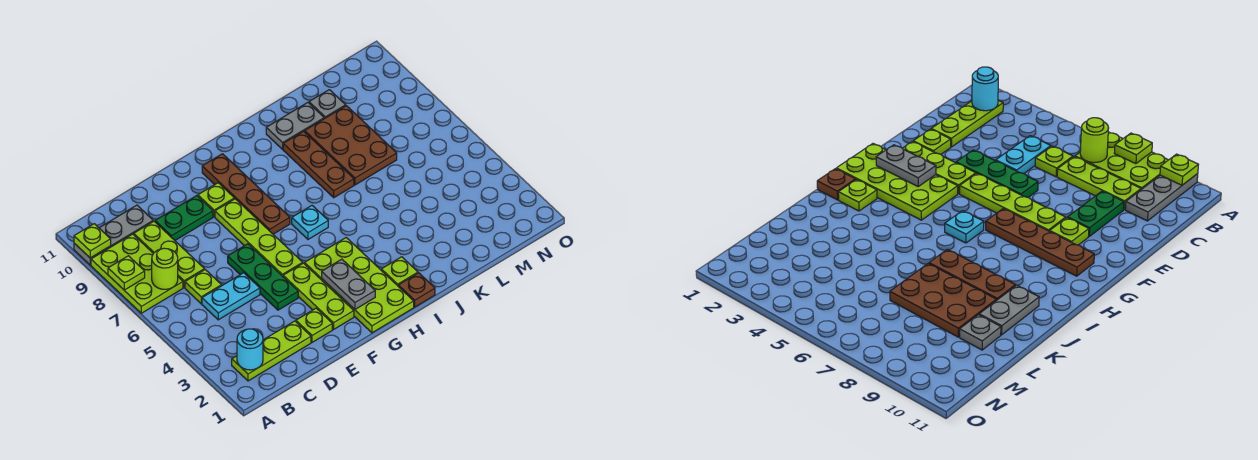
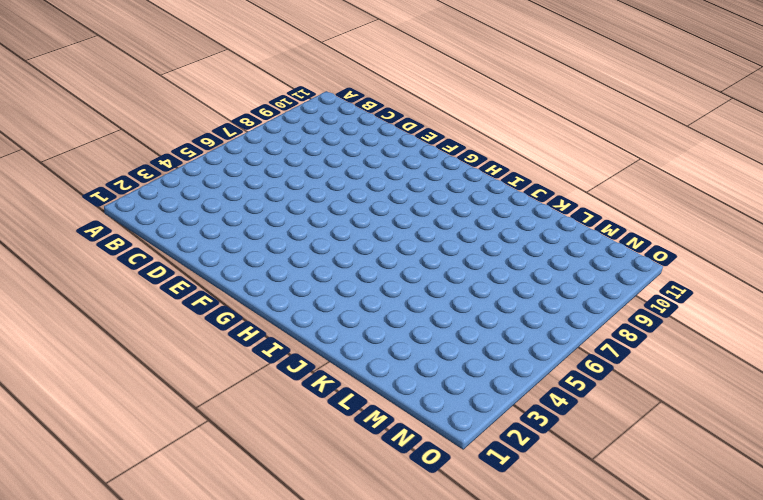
none -> lime plate A7:B9 level 1
none -> grey plate A10:C10 level 1
none -> lime plate B2:D2 level 1

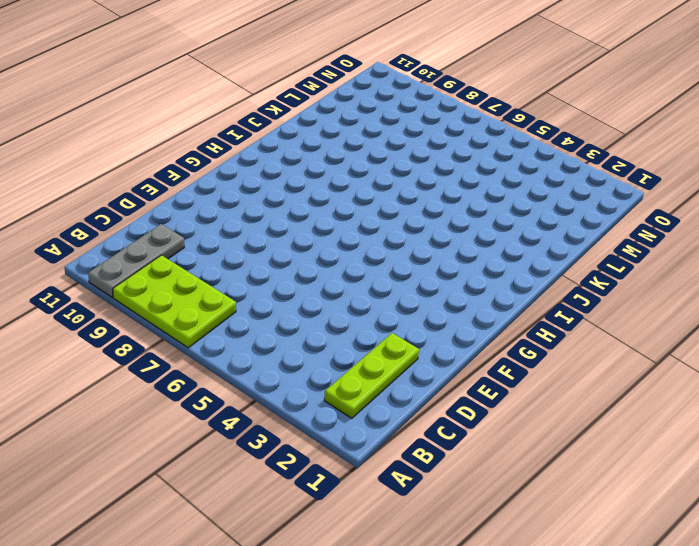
none -> cyan plate C5:D5 level 1
none -> lime plate C6 level 1
none -> lime plate C7:C9 level 1

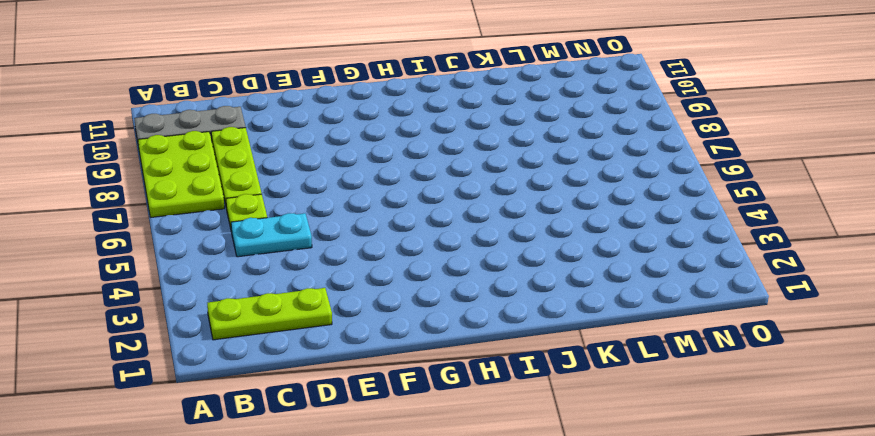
none -> green plate D9:E9 level 1
none -> lime plate E2 level 1
none -> green plate E4:E6 level 1

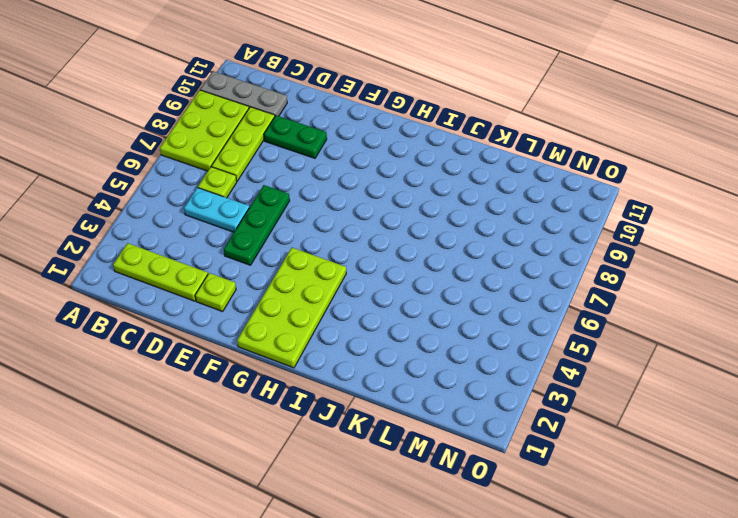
none -> lime plate F2:F4 level 1
none -> lime plate F5:F8 level 1
none -> lime plate F9 level 1

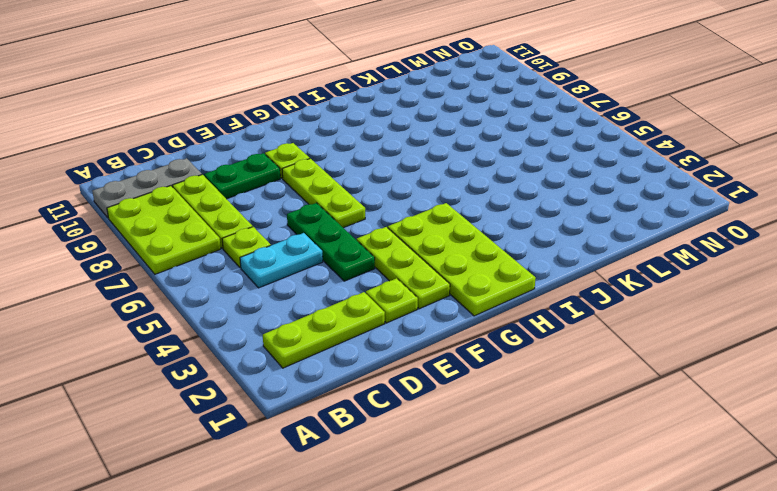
lime plate F6:F8 level 1 -> lime plate F5:F8 level 1
none -> brown plate G7:G10 level 1
none -> cyan plate H6 level 1
none -> brown plate I1 level 1

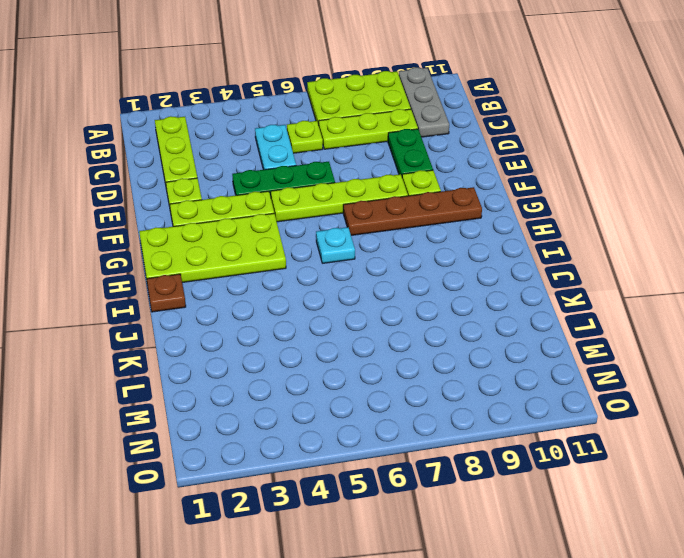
none -> lime plate I2 level 1
none -> brown plate J7:J9 level 1
none -> grey plate J10:K10 level 1

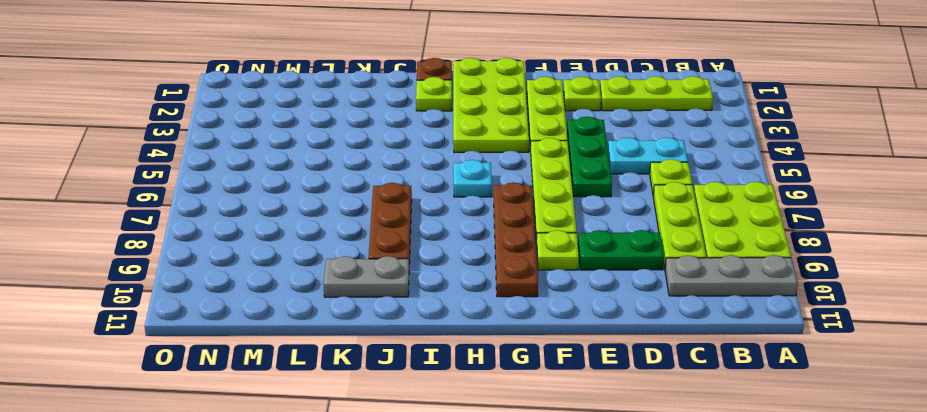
none -> brown plate K7:L9 level 1
none -> grey plate L10 level 1
none -> lime plate A8 level 2

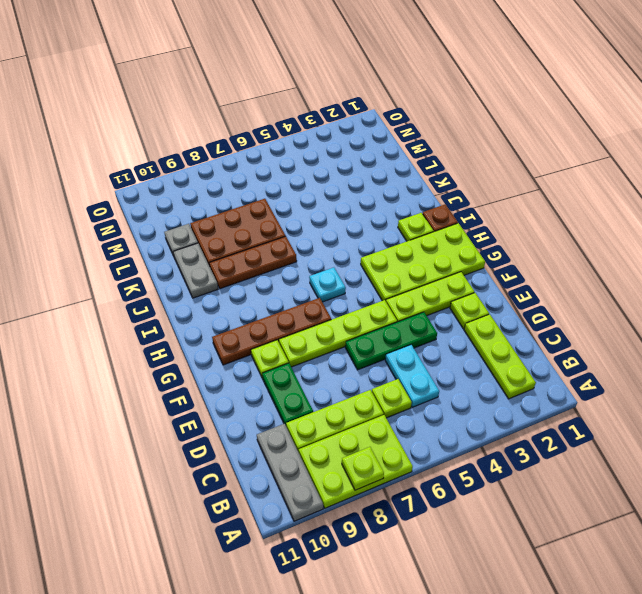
none -> lime plate A10 level 2
none -> cyan round brick B2 level 2
none -> lime round brick B7 level 2

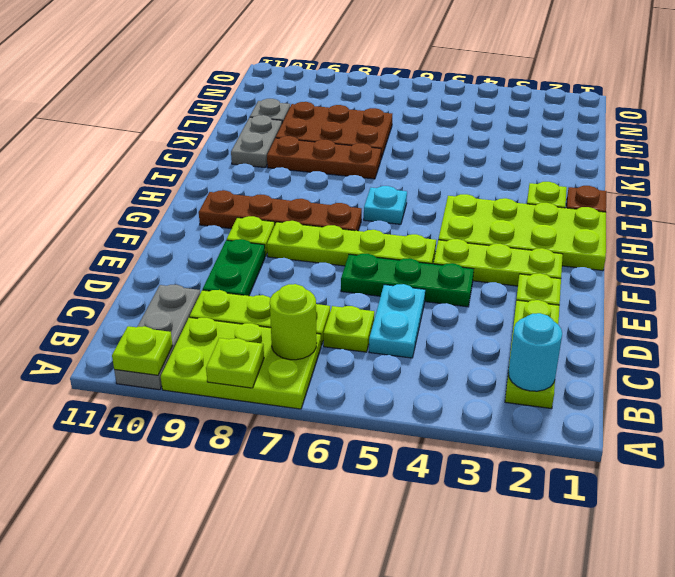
none -> grey plate G2:G3 level 2

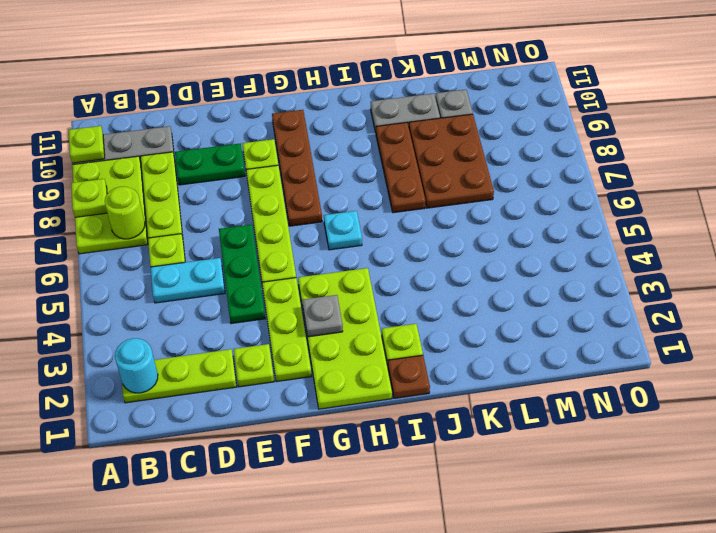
grey plate G3 level 2 -> grey plate G2:G3 level 2

